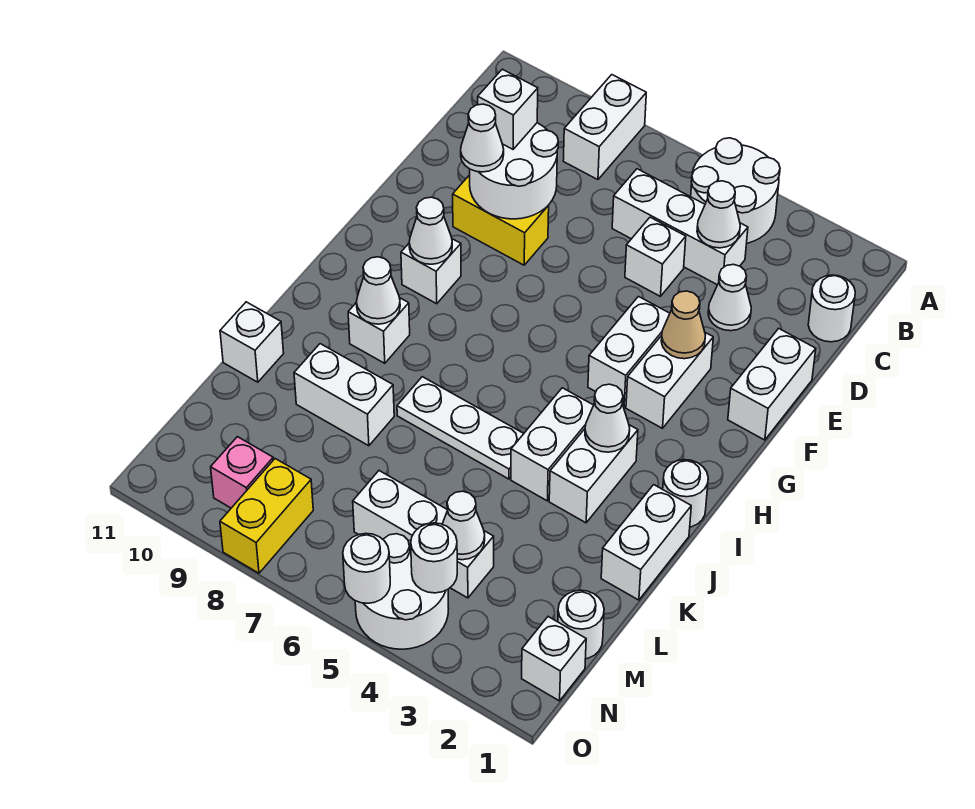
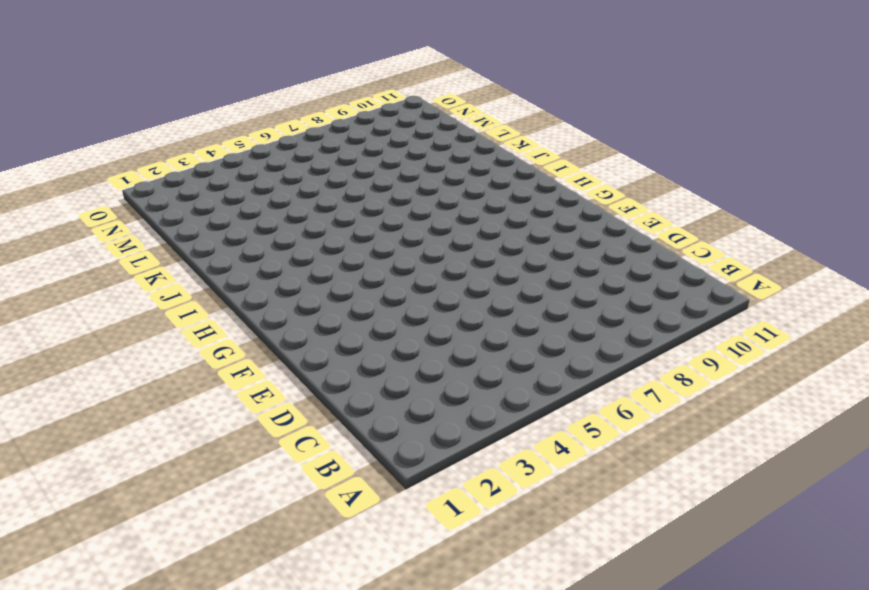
none -> white round brick A4:B5 level 1
none -> white brick A8:B8 level 1
none -> white round brick C1 level 1
none -> white brick C4:C6 level 1

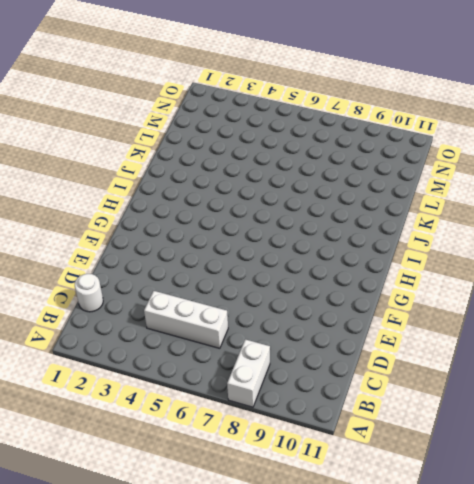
none -> white round brick A4:B5 level 1
none -> white cone D3 level 1
none -> white brick D5 level 1
none -> white brick E1:F1 level 1

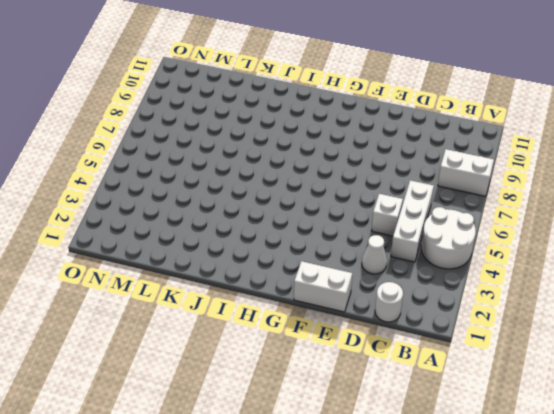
none -> yellow brick E8:E9 level 1
none -> white brick F3:G3 level 1
none -> white brick F4:G4 level 1
none -> white brick G9 level 1

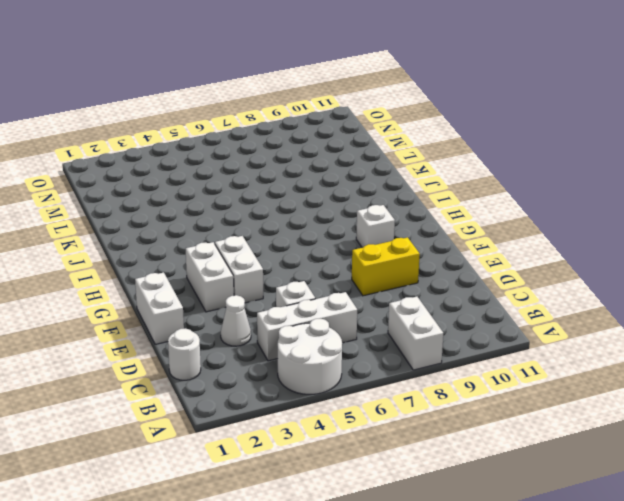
none -> white round brick I1 level 1
none -> white brick I3:J3 level 1
none -> white brick I4:J4 level 1
none -> white brick I9 level 1

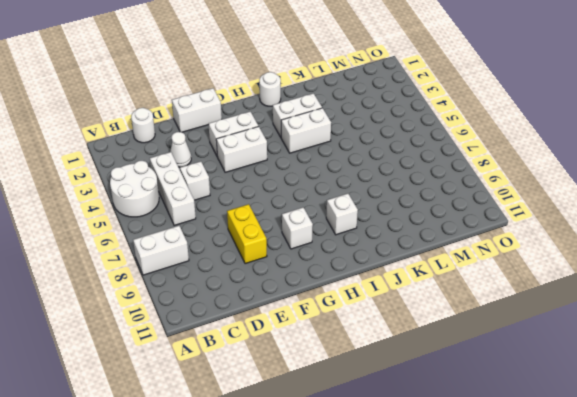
none -> white brick J1:K1 level 1
none -> white plate J5:J7 level 1
none -> white brick K8:K9 level 1
none -> white brick K11 level 1

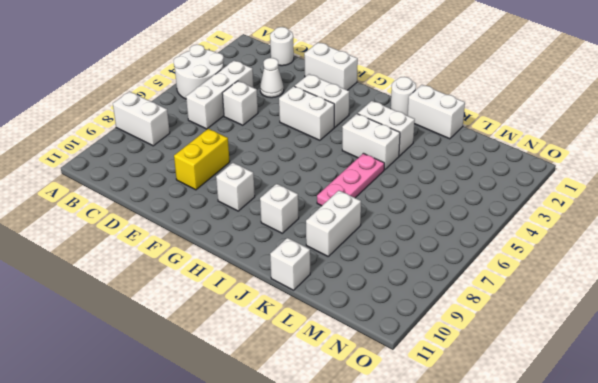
pink plate J5:J7 level 1 -> white plate J5:J7 level 1
none -> white round brick M1 level 1
none -> white brick M4:M6 level 1
none -> white brick N1 level 1
none -> white round brick N4:O5 level 1

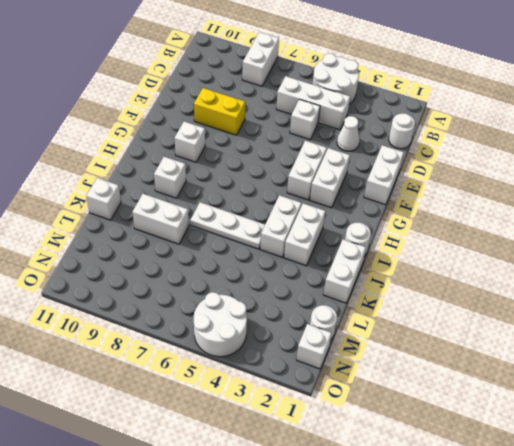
none -> white brick M4:M6 level 1
none -> yellow brick N8:O8 level 1
none -> pink brick N9 level 1
none -> white cone C4 level 2

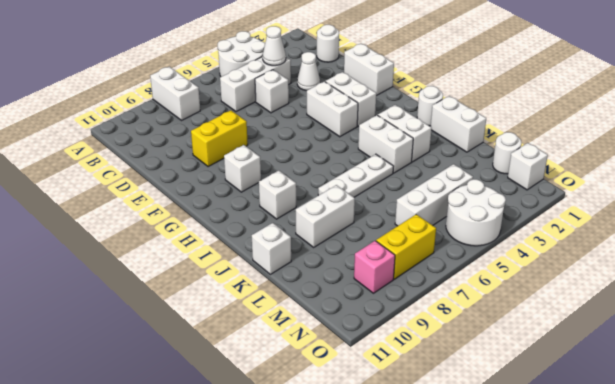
yellow brick N7:N8 level 1 -> yellow brick N8:O8 level 1
none -> white round brick D8:E9 level 2
none -> tan cone F3 level 2
none -> white cone G9 level 2
none -> white cone I3 level 2

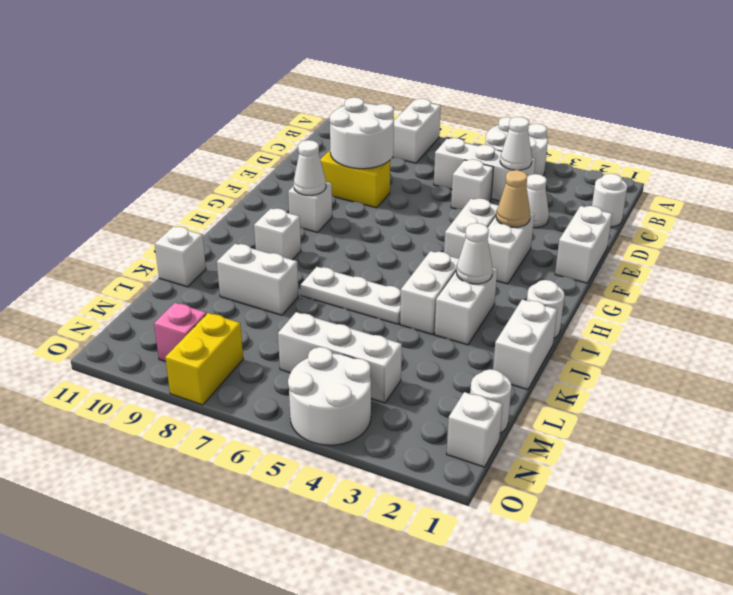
none -> white cone I9 level 2
none -> white cone M4 level 2
none -> white round brick N4 level 2
none -> white round brick O5 level 2

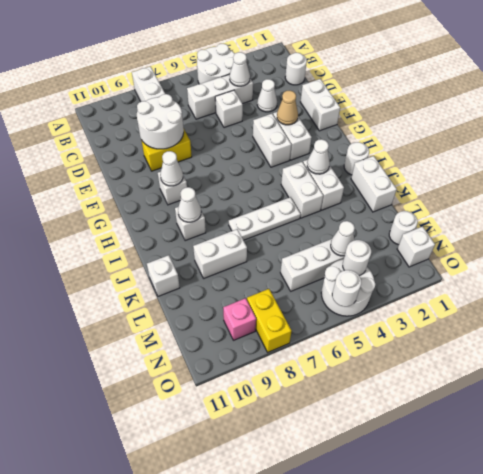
none -> white brick D9 level 3
none -> white cone E9 level 3

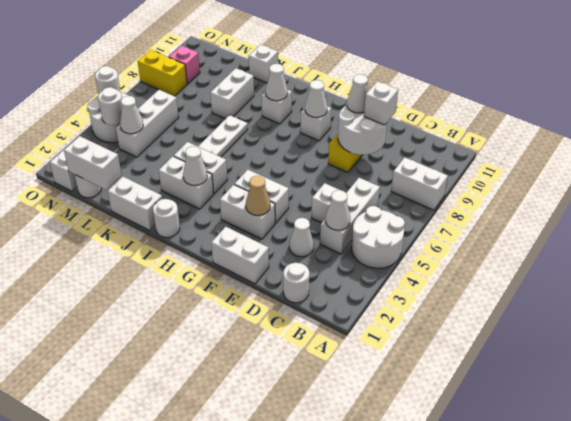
white brick L1:M1 level 2 -> none

